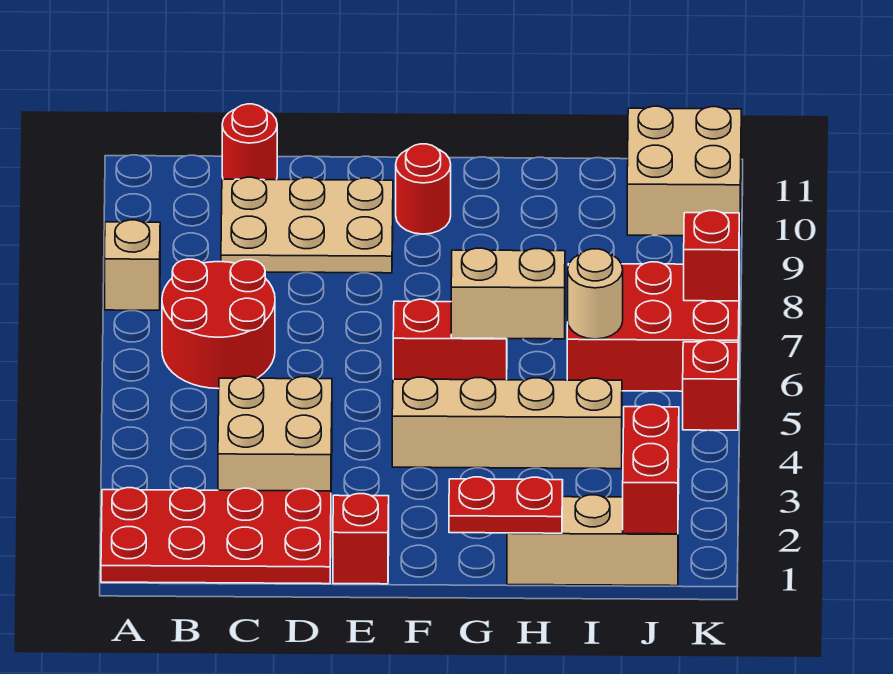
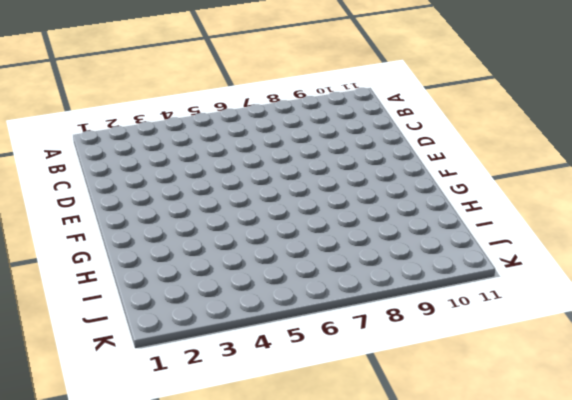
none -> red plate A1:D2 level 1
none -> tan brick A8 level 1
none -> red round brick B6:C7 level 1

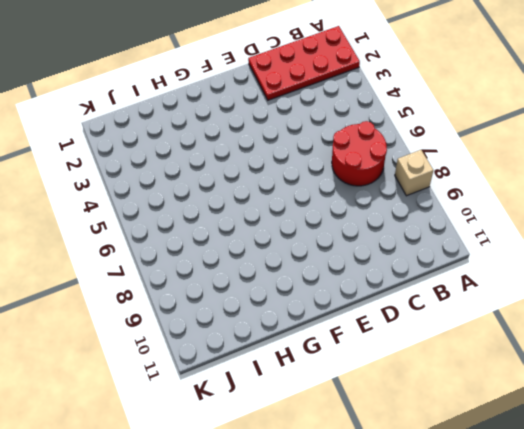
none -> tan brick C3:D4 level 1
none -> tan plate C9:E10 level 1
none -> red round brick C11 level 1

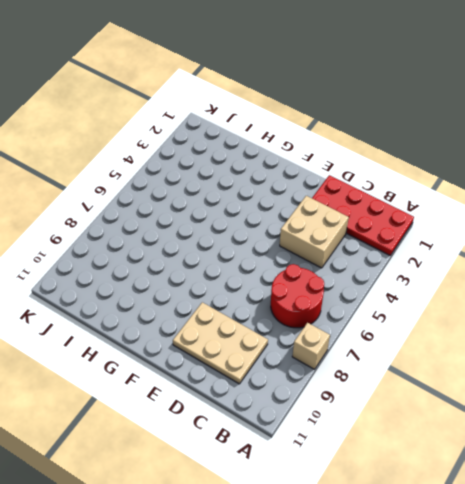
none -> red round brick C11 level 1
none -> red brick E1 level 1
none -> tan brick F4:I4 level 1

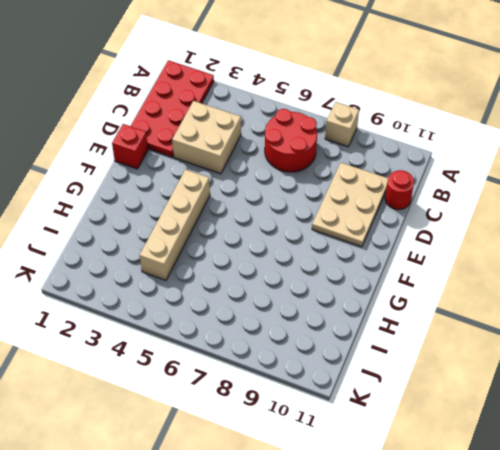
none -> red brick F6:G6 level 1
none -> red round brick F10 level 1
none -> tan brick H1:J1 level 1

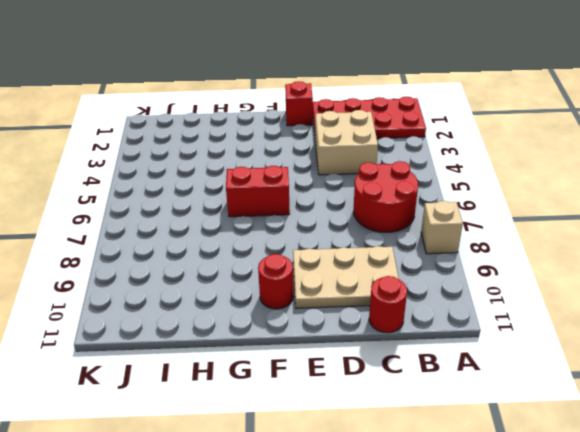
none -> tan brick F4:I4 level 1
none -> tan brick H1:J1 level 1
none -> red brick I6:K7 level 1

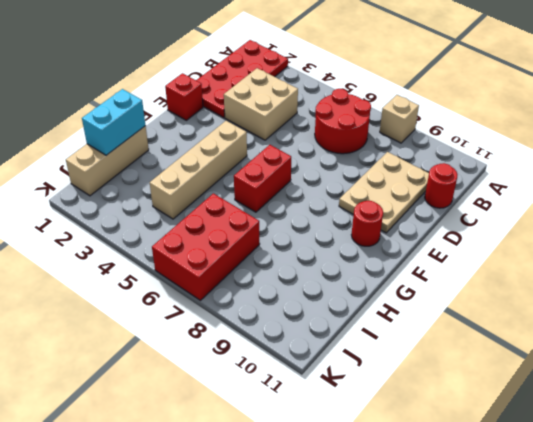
cyan brick H1:I1 level 2 -> red plate G1:H1 level 2
none -> tan brick J10:K11 level 1
none -> red brick K5 level 1
none -> tan brick G6:H6 level 2

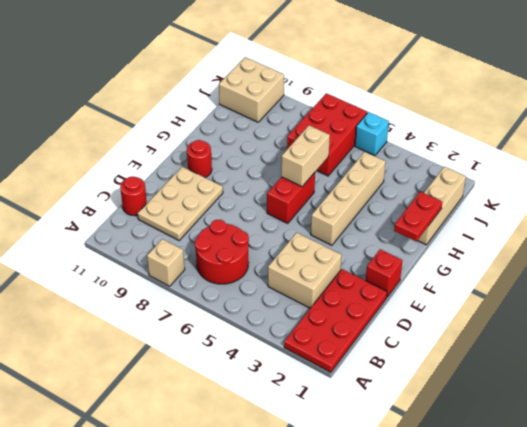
cyan brick K5 level 1 -> red brick K5 level 1
none -> tan round brick I6 level 2
none -> red brick J1:J2 level 2
none -> red brick K7 level 2

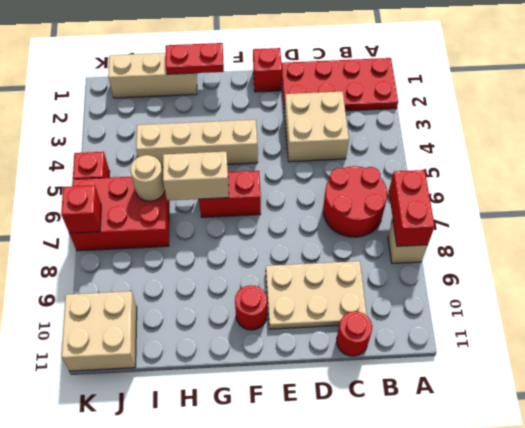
red brick A7:A8 level 2 -> red brick J1:J2 level 2

